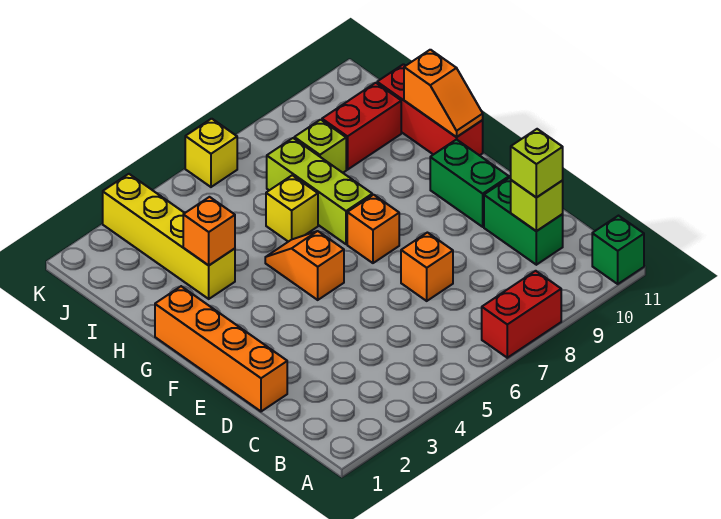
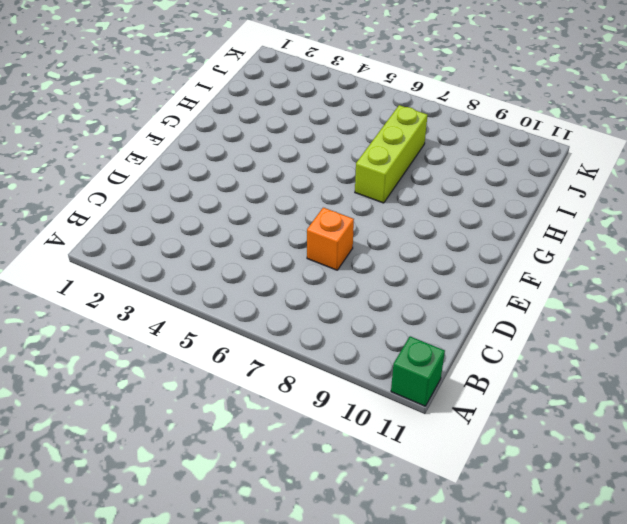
none -> red brick A7:A8 level 1
none -> green brick C10:D10 level 1
none -> orange brick D1:G1 level 1

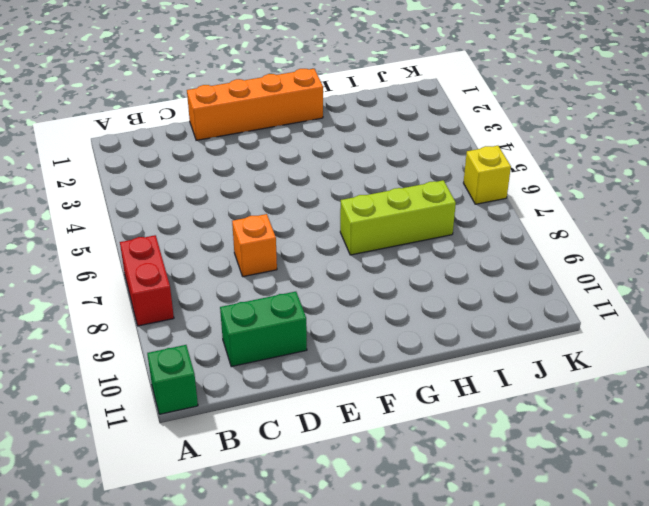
none -> green brick E10:F10 level 1
none -> orange slope F5:G5 level 1 top F
none -> orange brick F7 level 1

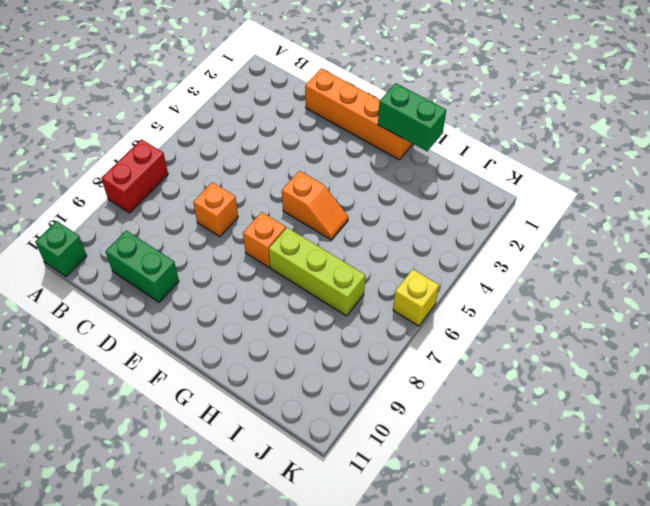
green brick G1:H1 level 2 -> green brick E10:F10 level 1
none -> red brick G11:I11 level 1
none -> yellow brick H3:K3 level 1
none -> yellow brick H6 level 1

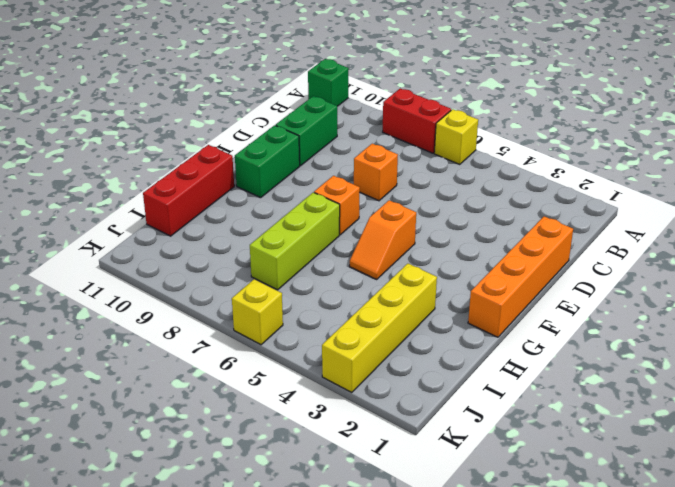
yellow brick A6 level 1 -> yellow brick H6 level 1
none -> lime brick I8 level 1
none -> red brick I9:I10 level 1
none -> lime brick C10 level 2

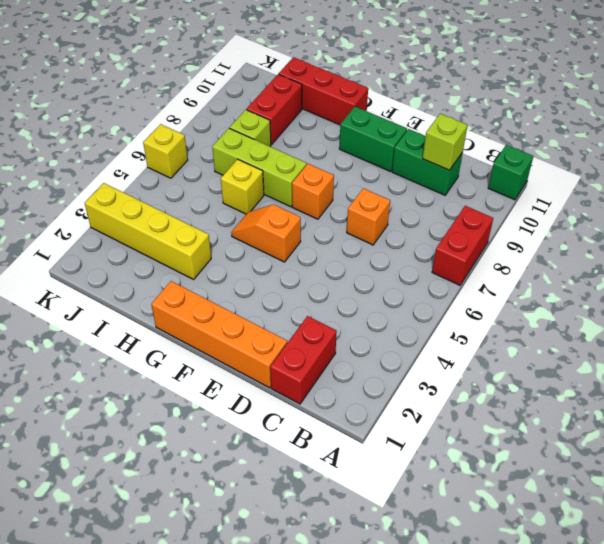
red brick C1:C2 level 1 -> none
none -> orange slope G11:H11 level 2 top H
none -> orange brick H3 level 2
none -> lime brick C10 level 3

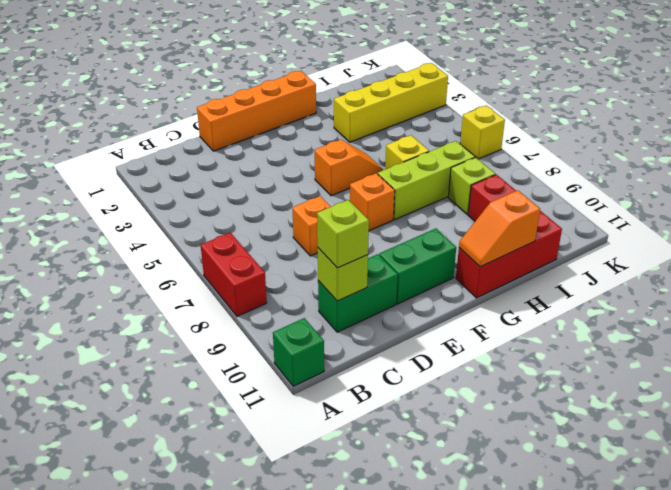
none -> orange brick H3 level 2

